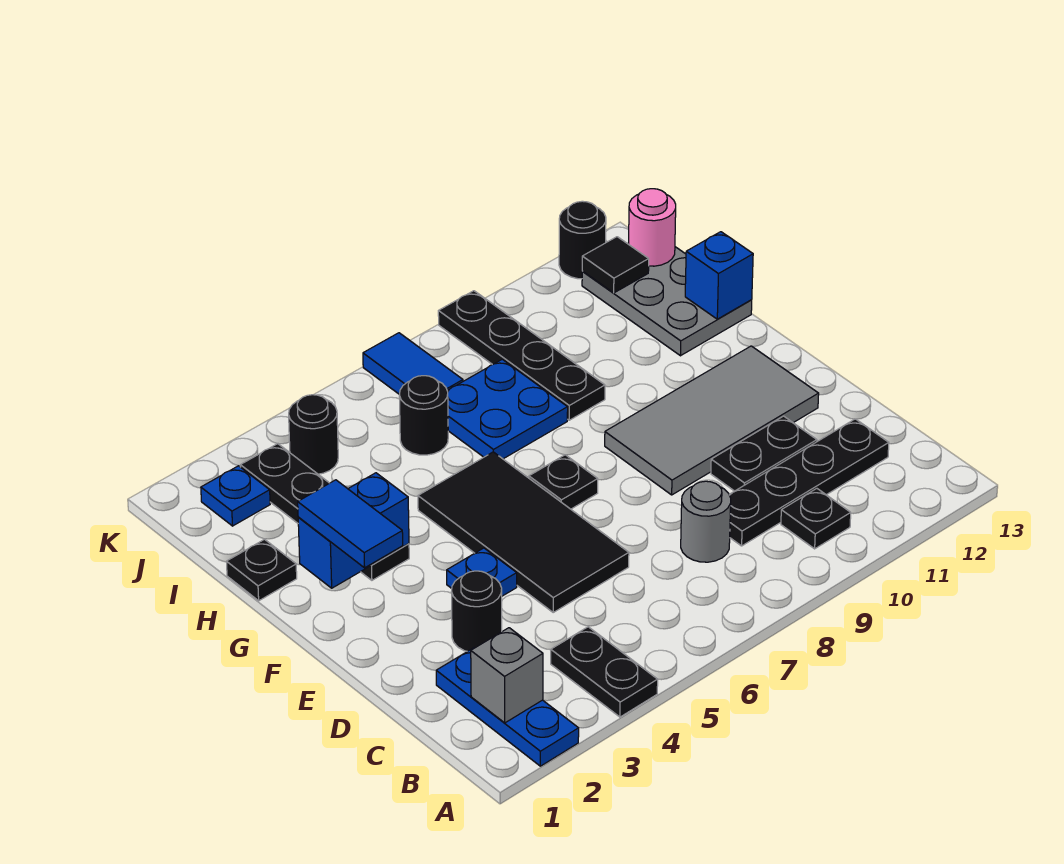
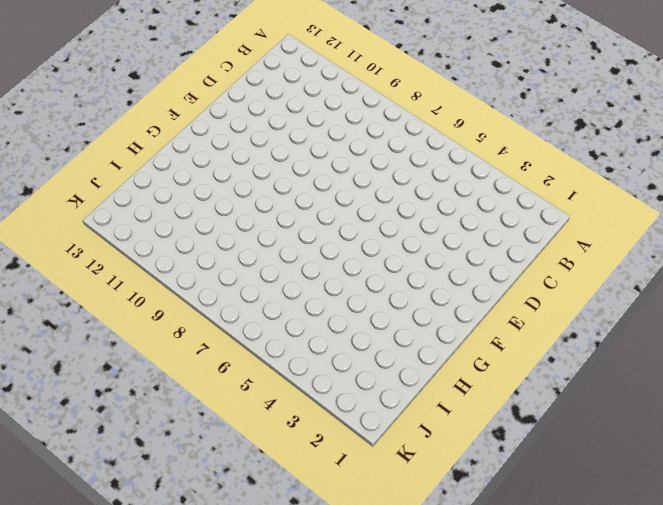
none -> blue plate A2:C2 level 1
none -> black plate A4:B4 level 1
none -> black plate B10 level 1

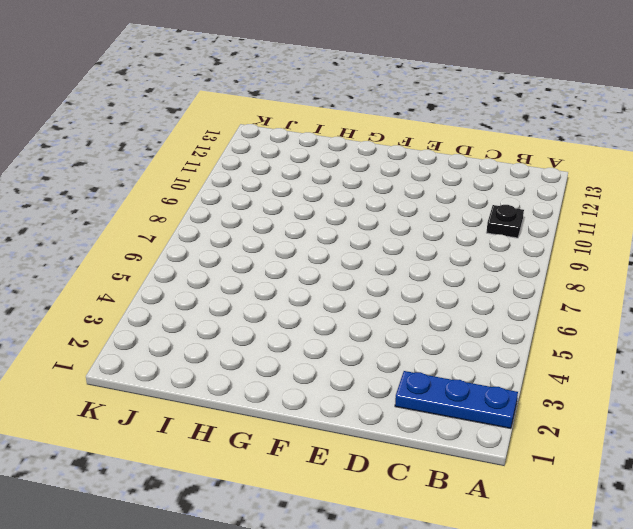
none -> black plate A4:B4 level 1
none -> grey round brick C8 level 1
none -> black plate C9:C12 level 1

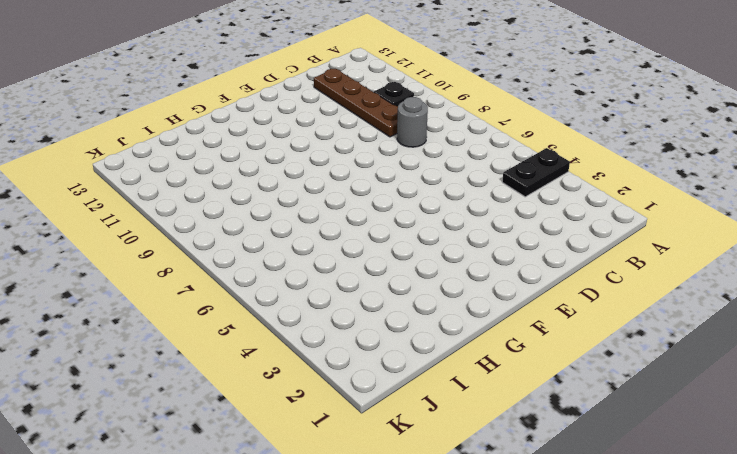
brown plate C9:C12 level 1 -> black plate C9:C12 level 1
none -> blue plate A2:C2 level 1
none -> black round brick D3 level 1
none -> black tile D5:G6 level 1

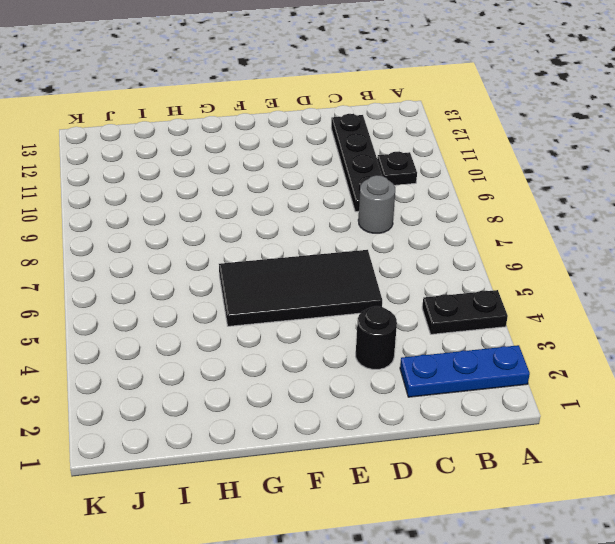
none -> black plate D10:D11 level 1
none -> blue plate E4 level 1
none -> grey tile E9:F12 level 1

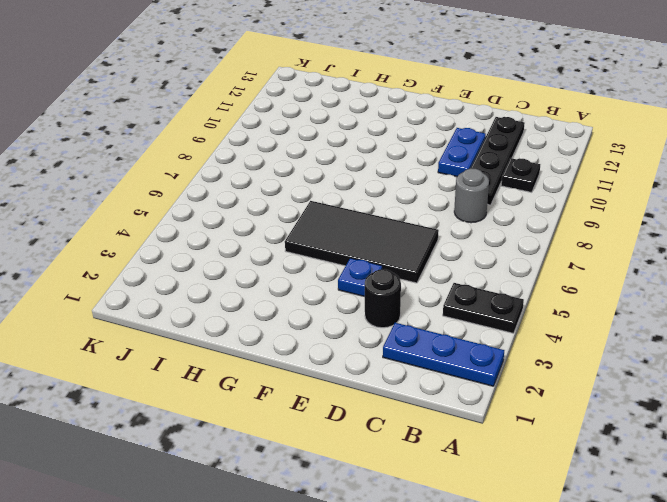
blue plate D10:D11 level 1 -> black plate D10:D11 level 1
none -> grey tile E9:F12 level 1
none -> black plate F7 level 1
none -> black plate G3:J3 level 1

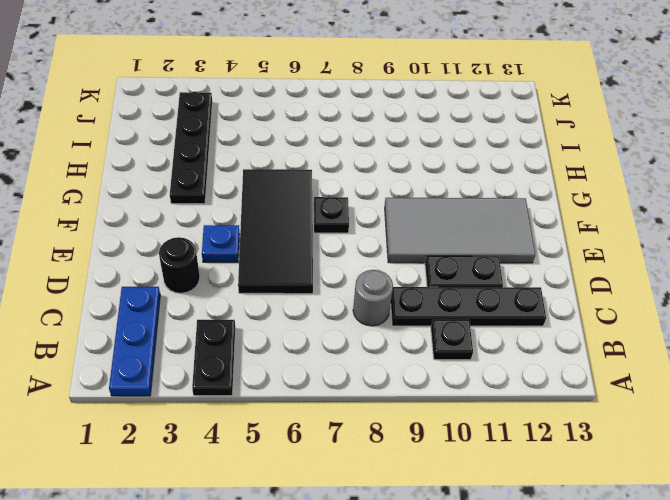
none -> black plate H1 level 1
none -> blue plate H7:I8 level 1
none -> black plate H9:K9 level 1

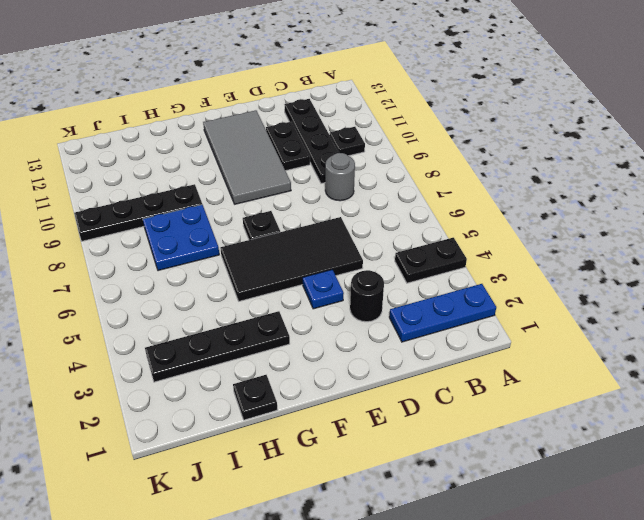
none -> grey plate H12:J13 level 1
none -> black round brick I6 level 1
none -> blue plate J2 level 1

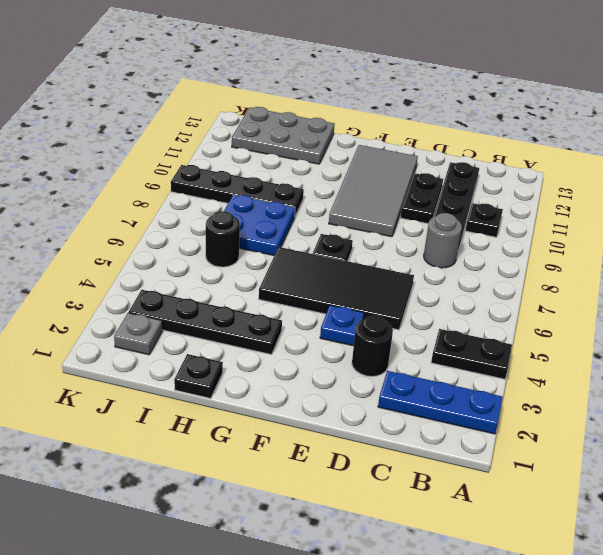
grey plate J2 level 1 -> blue plate J2 level 1
none -> black round brick J4 level 1
none -> blue tile J7:K7 level 1
none -> black round brick K12 level 1

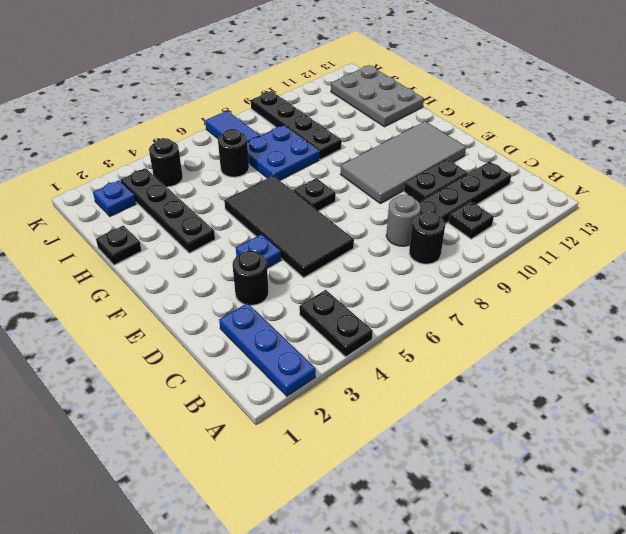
black round brick B8 level 1 -> black round brick K12 level 1
none -> grey brick B2 level 2
none -> blue brick G2:G3 level 2
none -> blue brick H13 level 2

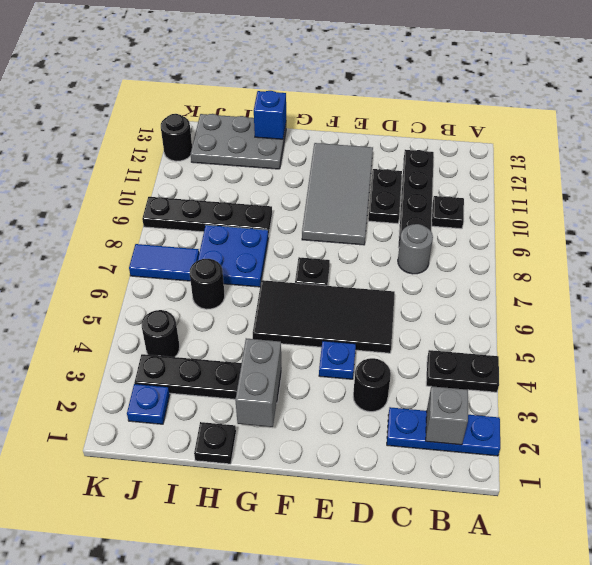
grey brick G2:G3 level 2 -> blue brick G2:G3 level 2
none -> black tile J12 level 2
none -> pink round brick J13 level 2
none -> blue tile F2:G2 level 3

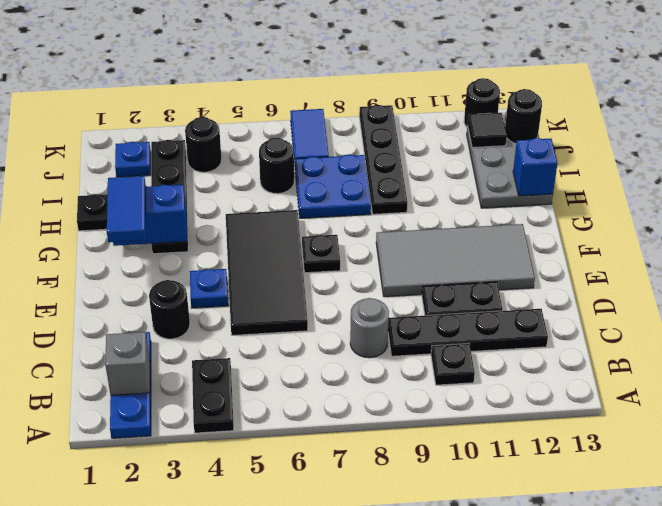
black round brick J13 level 2 -> pink round brick J13 level 2

